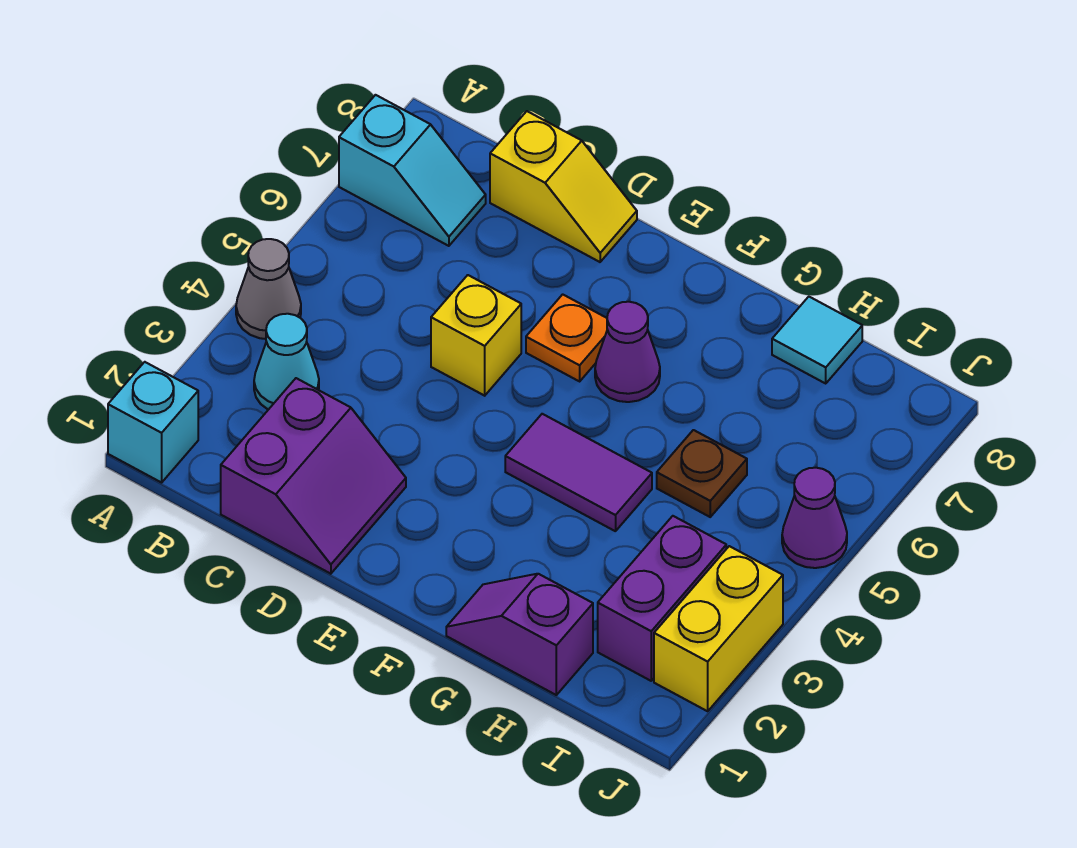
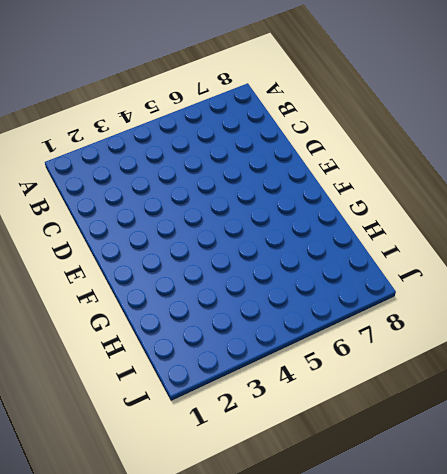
none -> cyan brick A1 level 1
none -> grey cone A4 level 1
none -> cyan slope A7:B7 level 1 top A

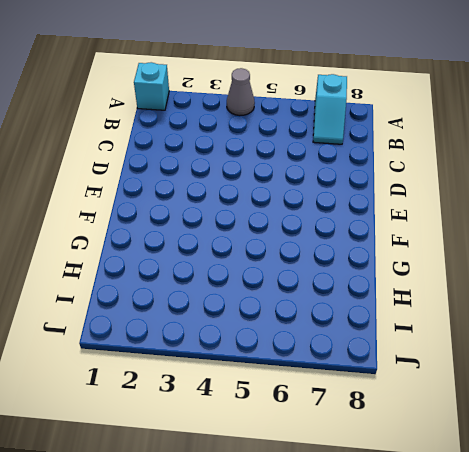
none -> cyan cone B3 level 1
none -> purple slope C1:D2 level 1 top C
none -> yellow slope C8:D8 level 1 top C

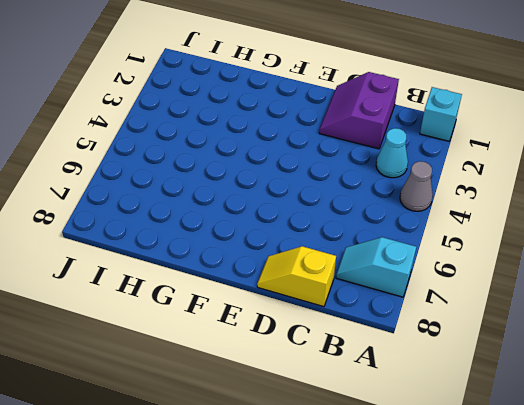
none -> yellow brick D5 level 1
none -> orange plate E6 level 1
none -> purple tile F4:G4 level 1

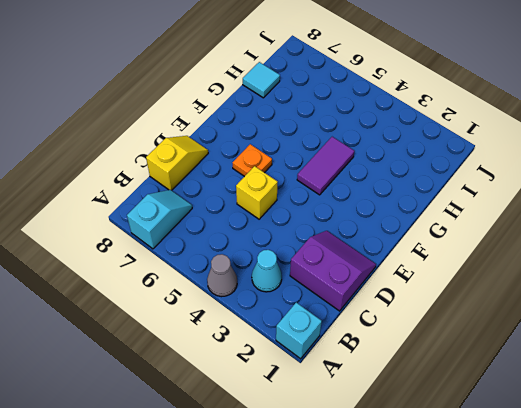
none -> purple cone F6 level 1
none -> purple slope G1:H1 level 1 top H
none -> brown plate H5 level 1

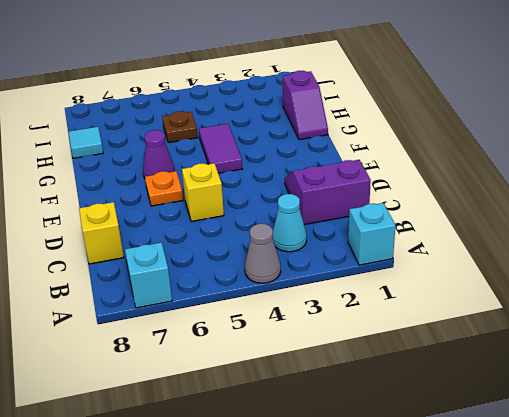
none -> purple brick I2:I3 level 1
none -> yellow brick J2:J3 level 1
none -> purple cone J5 level 1

